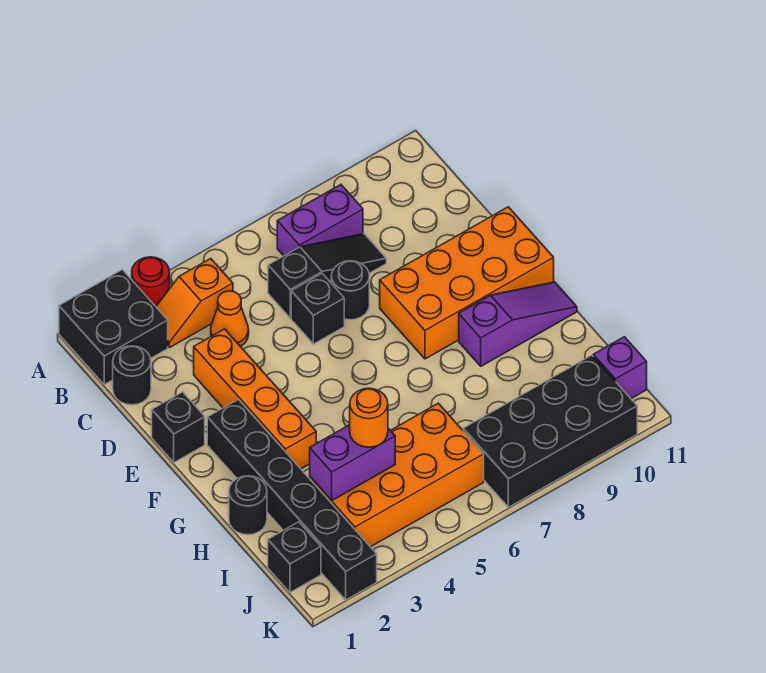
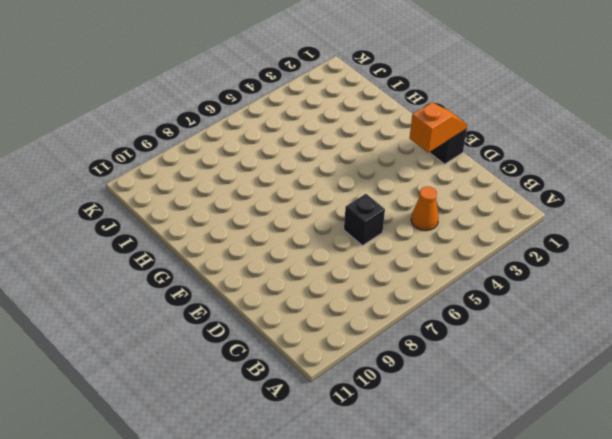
orange slope E1:E2 level 2 top 2 -> orange slope B3:B4 level 1 top 4
none -> black brick A1:B2 level 1
none -> red round brick A3 level 1
none -> purple brick B7:B8 level 1

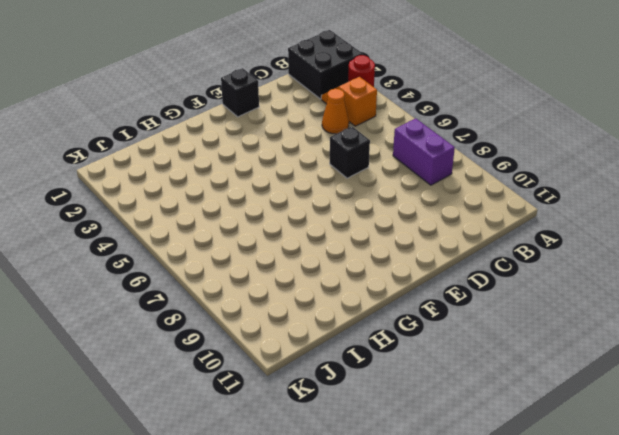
none -> black round brick C1 level 1
none -> black slope C6:C8 level 1 top 6
none -> orange brick D3:G3 level 1

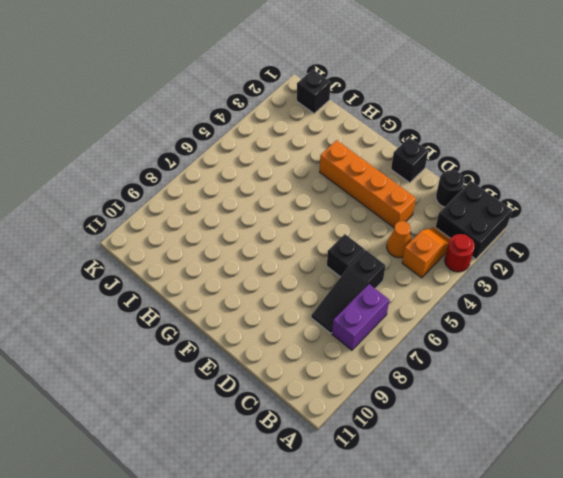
none -> black round brick D7 level 1
none -> orange brick E8:F11 level 1
none -> black brick F2:K2 level 1

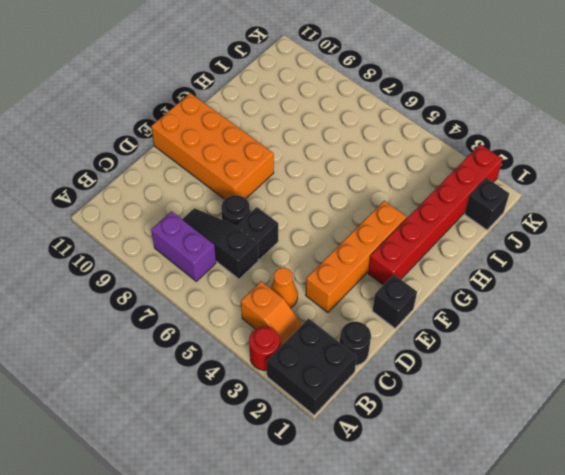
red brick F2:K2 level 1 -> black brick F2:K2 level 1
none -> purple slope G9:G11 level 1 top 9
none -> black round brick H1 level 1
none -> orange brick I3:J6 level 1

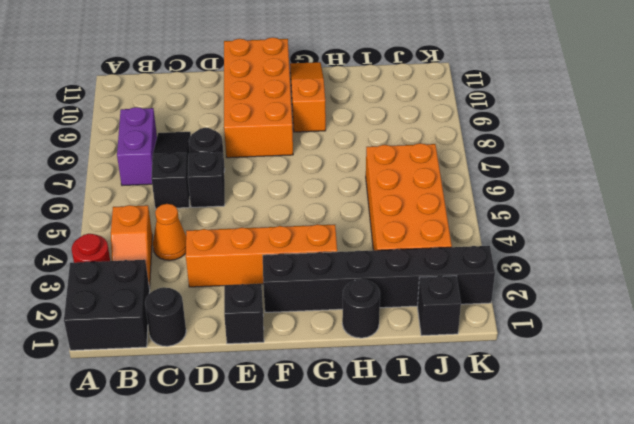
orange slope G9:G11 level 1 top 9 -> purple slope G9:G11 level 1 top 9
none -> black brick J7:K10 level 1
none -> purple brick J11 level 1
none -> purple brick I3:I4 level 2

